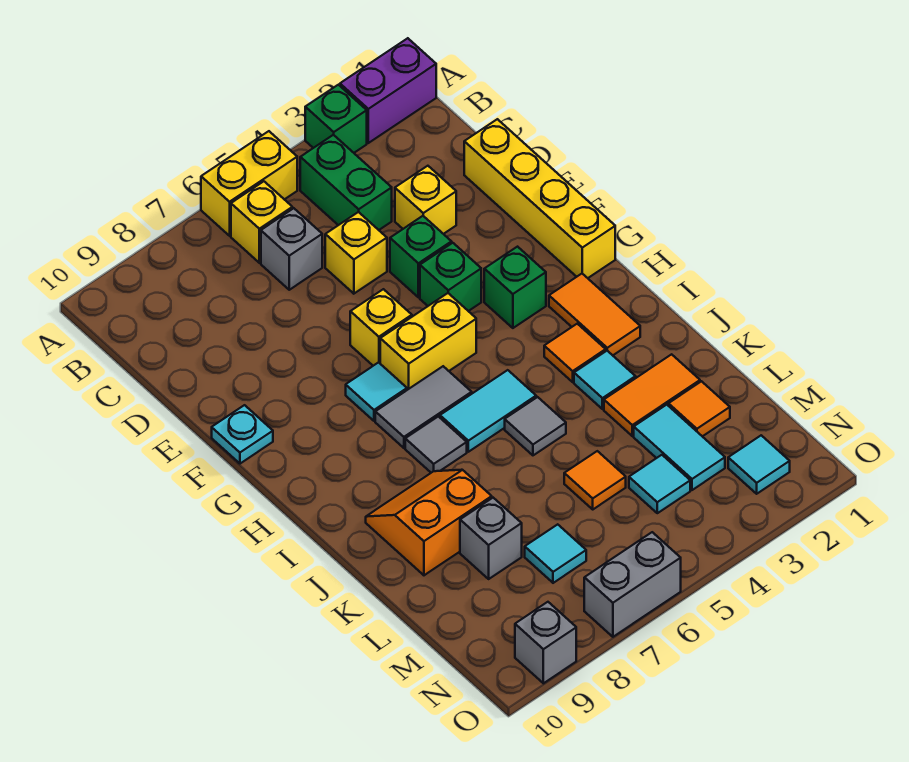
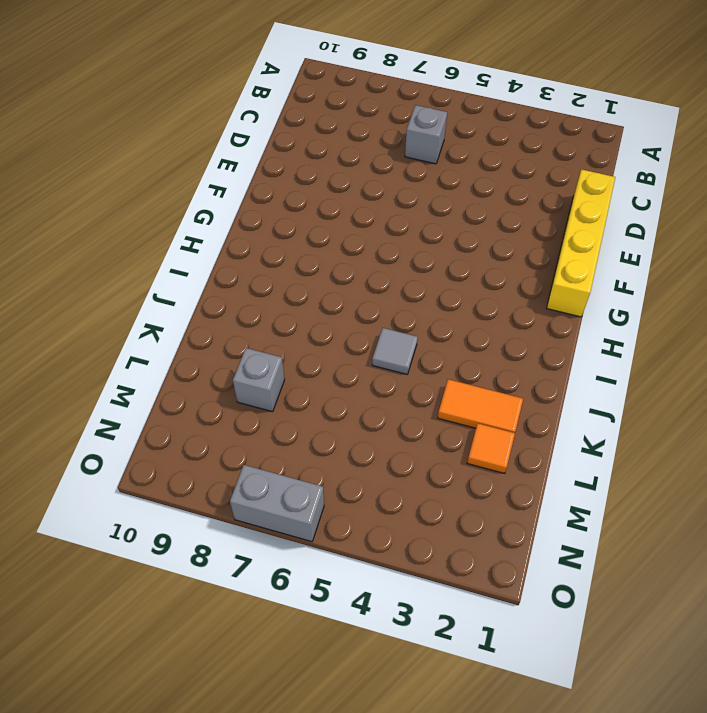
none -> purple brick A1:A2 level 1
none -> green brick A3 level 1
none -> yellow brick A5:A6 level 1
none -> green brick B4:C4 level 1

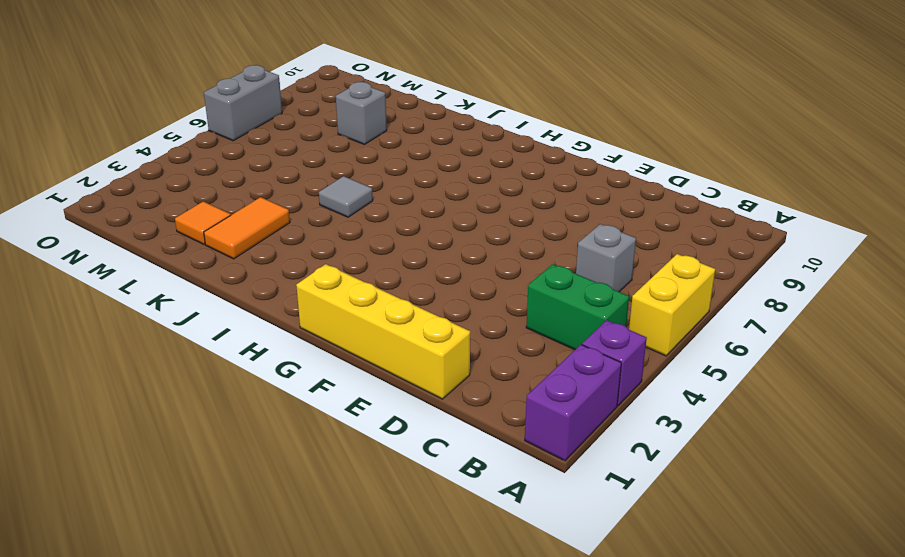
purple brick A3 level 1 -> green brick A3 level 1
none -> yellow brick B6 level 1
none -> yellow brick D3 level 1
none -> yellow brick D5 level 1
none -> green brick E4 level 1

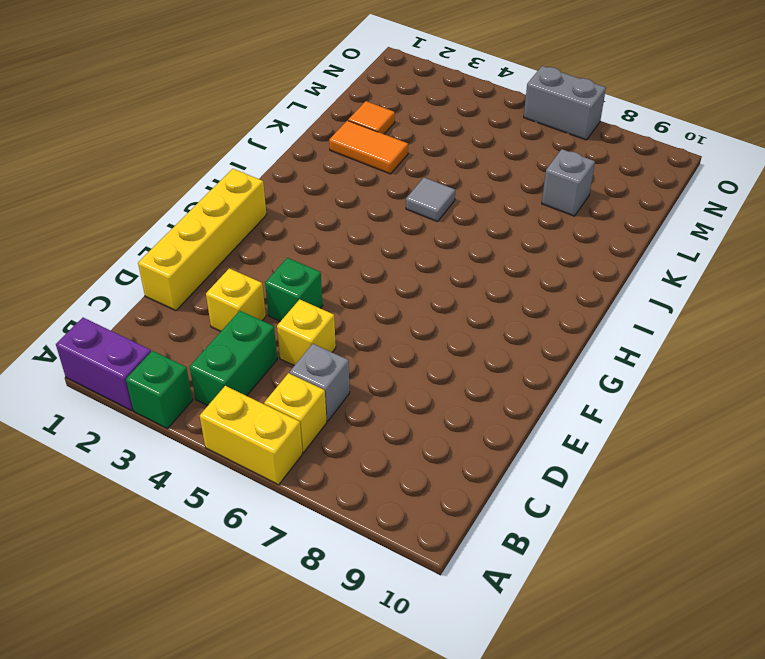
none -> green brick F4 level 1
none -> yellow brick F6 level 1
none -> cyan plate F10 level 1
none -> green brick G3 level 1

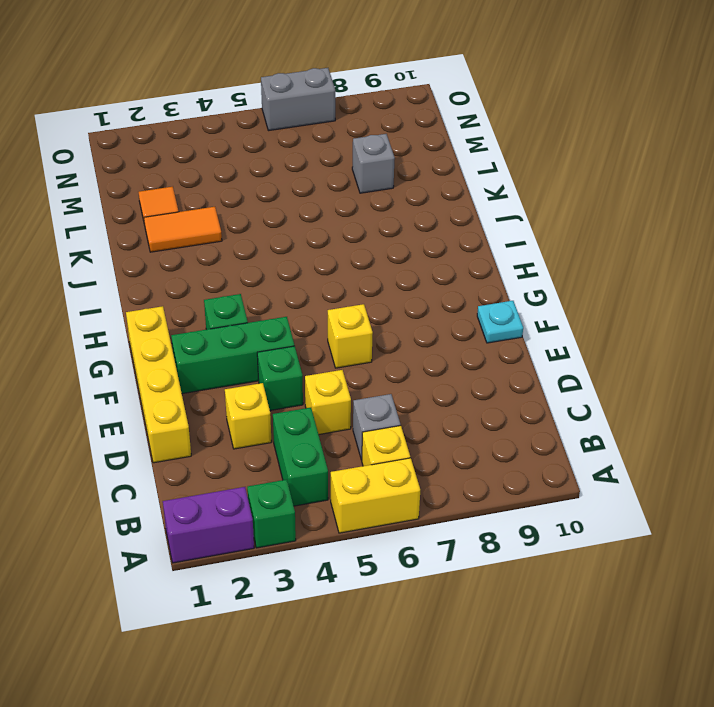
green brick F2:F4 level 1 -> green brick F4 level 1
none -> yellow brick G5:G6 level 1
none -> cyan tile G7 level 1
none -> orange tile H2:I2 level 1
none -> grey tile H6:H7 level 1

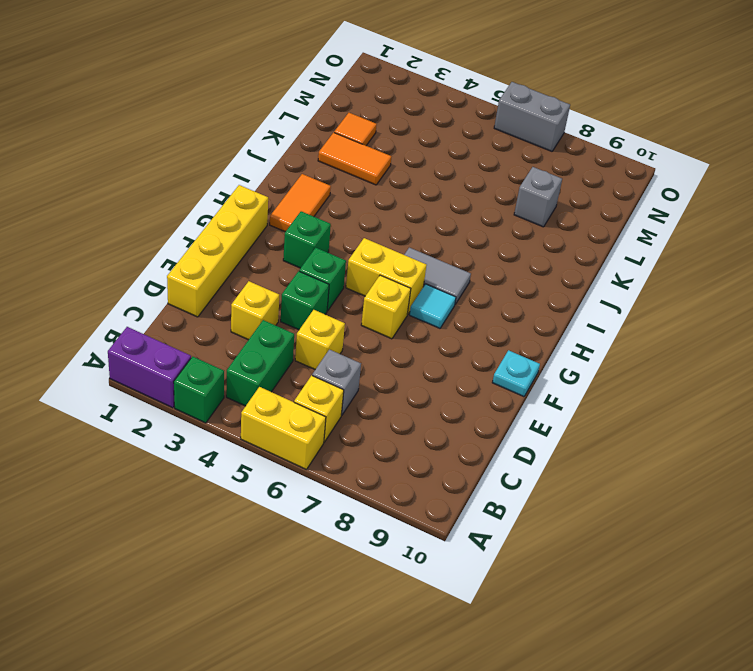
none -> orange tile I3 level 1
none -> cyan tile I5:I6 level 1
none -> grey tile I7 level 1
none -> cyan tile J3 level 1

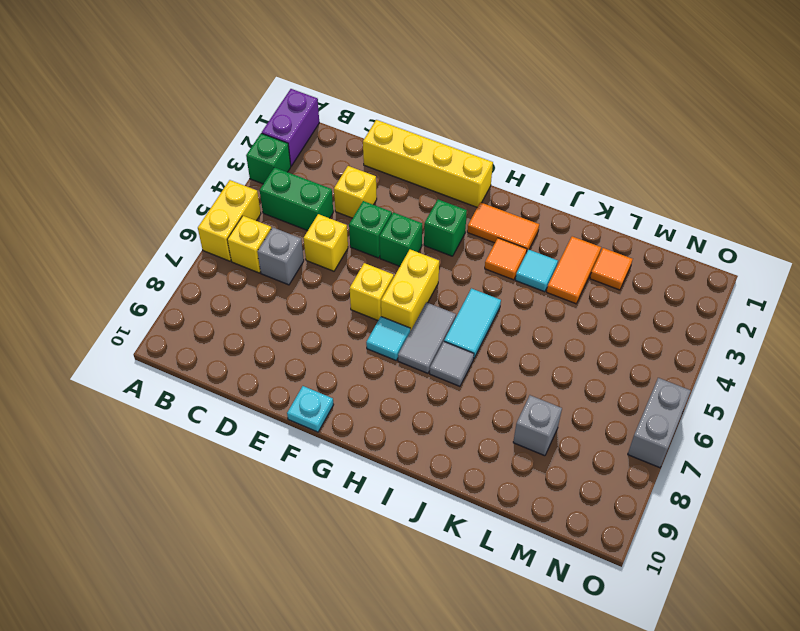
none -> grey tile J5 level 1
none -> orange slope J8:K9 level 1 top K
none -> cyan tile L3:M3 level 1
none -> orange tile L5 level 1

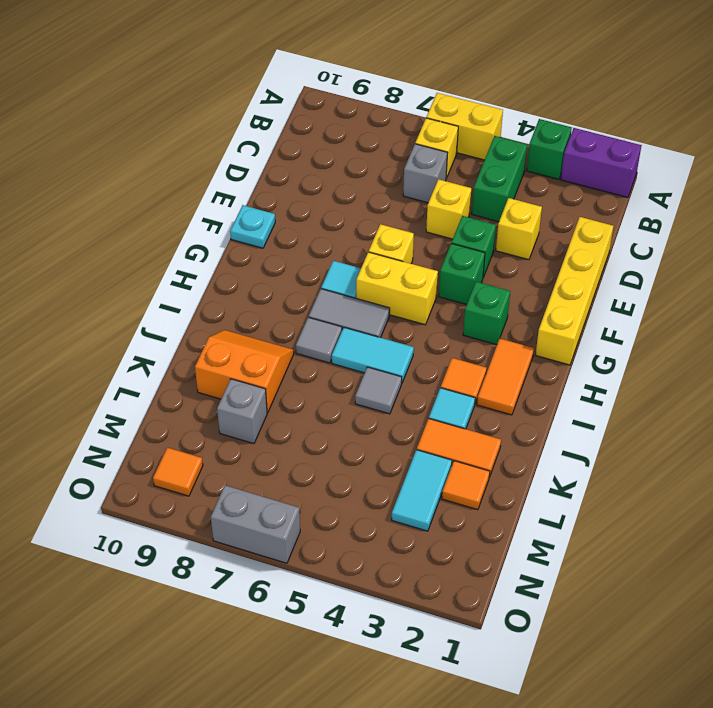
orange tile N9 level 1 -> orange tile L5 level 1
none -> cyan tile M4 level 1
none -> cyan tile M7 level 1
none -> cyan tile N2 level 1
none -> grey brick O9 level 1

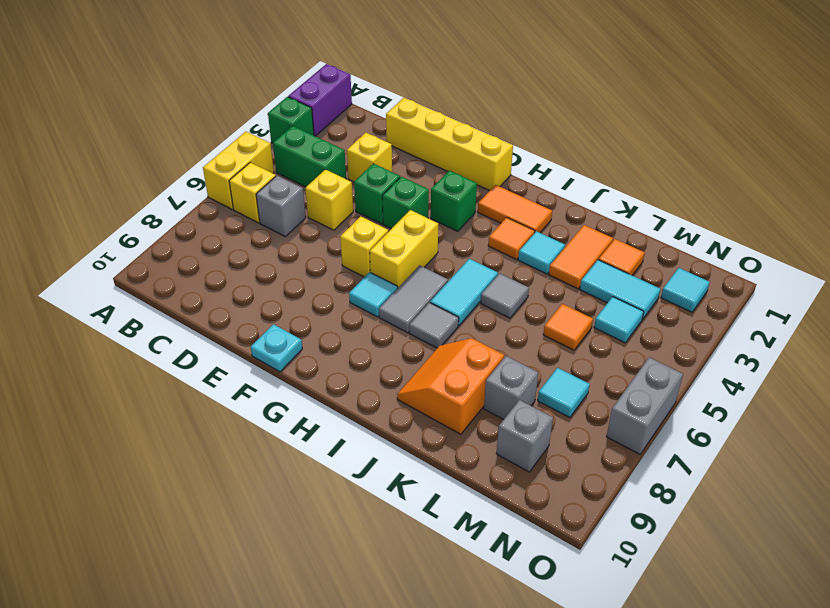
grey brick M9 level 1 -> grey brick O9 level 1

